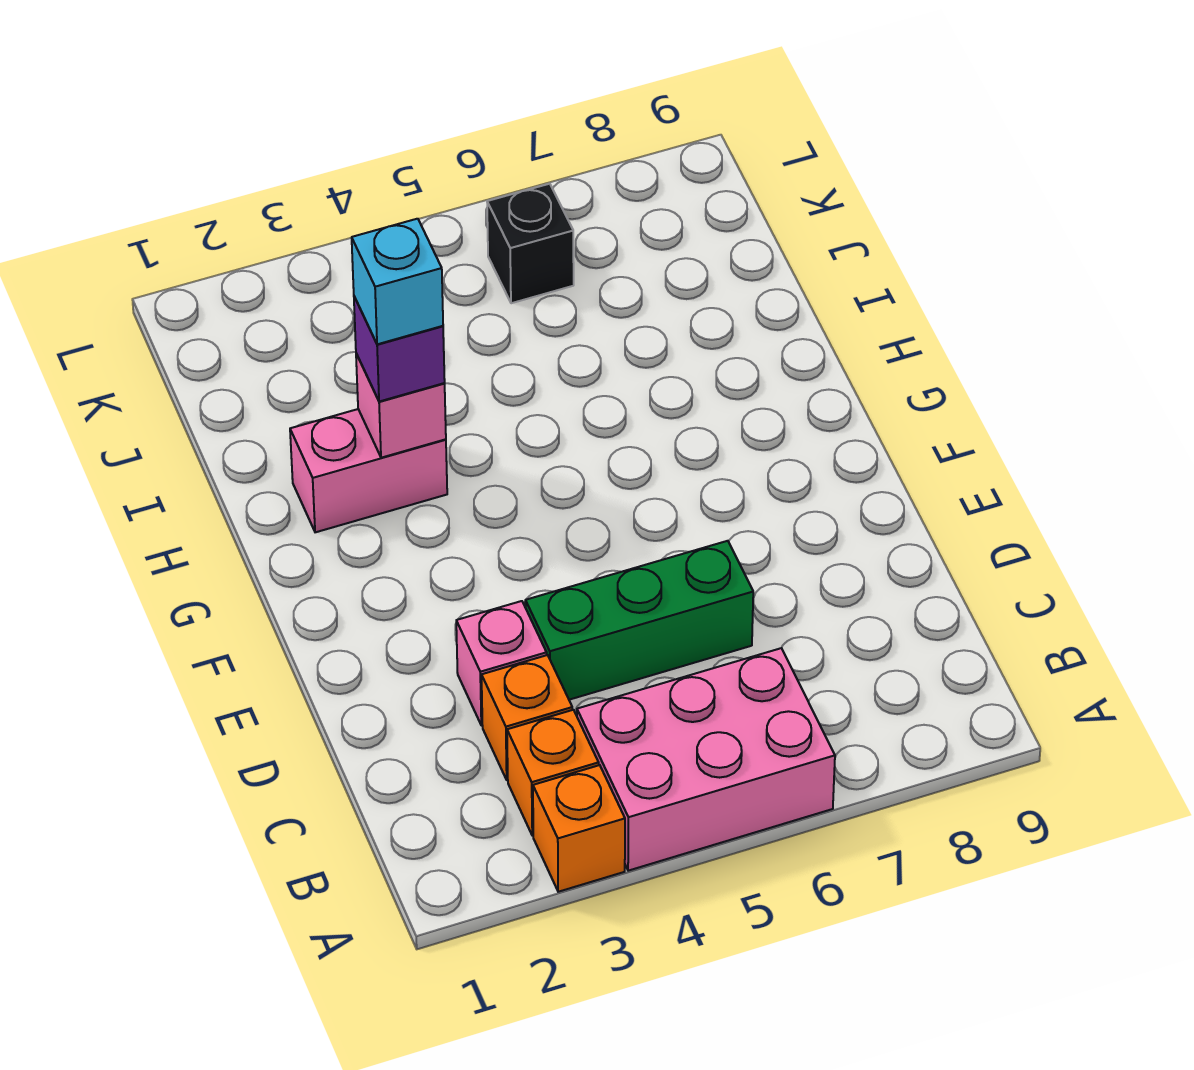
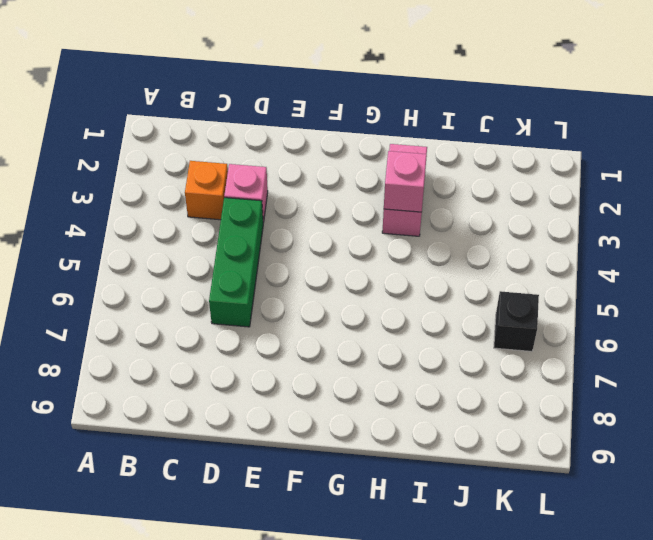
none -> orange brick A3 level 1
none -> pink brick A4:B6 level 1

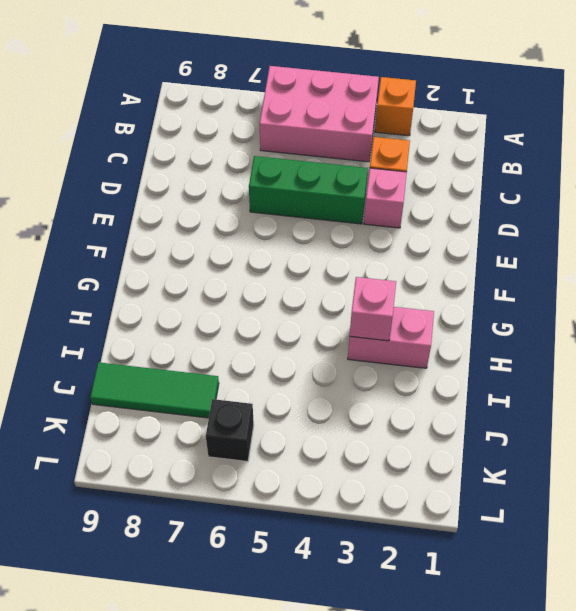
green tile J7:J9 level 1 -> none
none -> orange brick B3 level 1
none -> purple brick H3 level 3

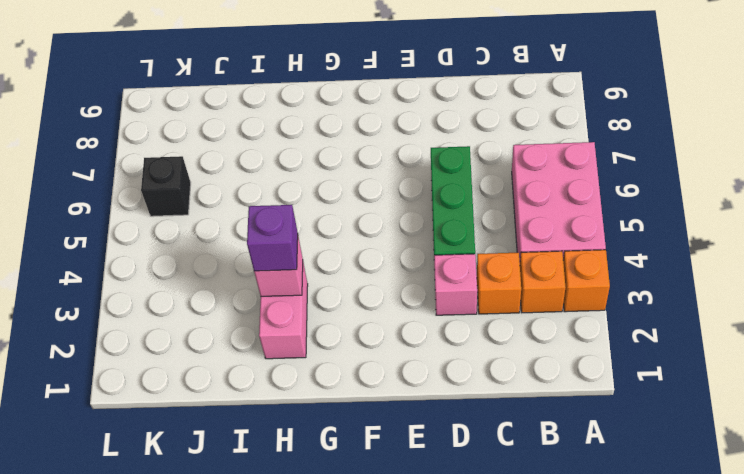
none -> cyan brick H3 level 4

